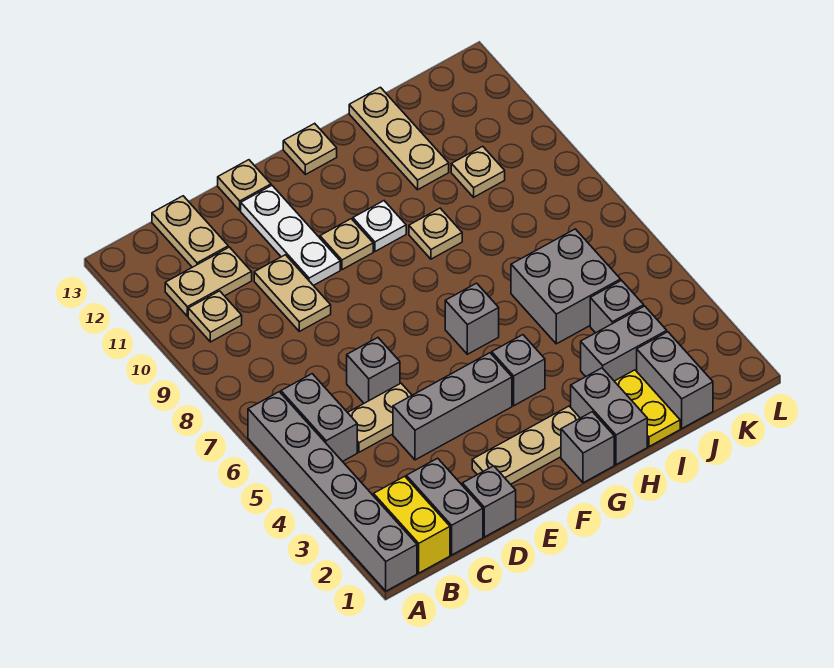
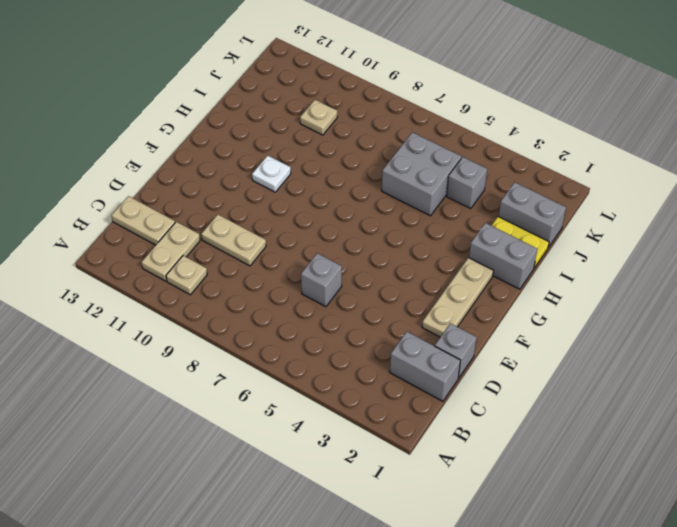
none -> grey brick A1:A6 level 1
none -> yellow brick B1:B2 level 1
none -> grey brick B5:B6 level 1
none -> tan plate C5:D5 level 1

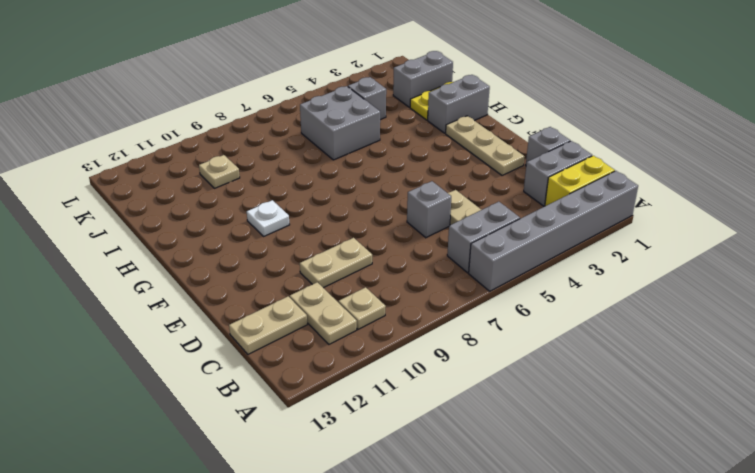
none -> grey brick D4:F4 level 1
none -> white plate E10:E12 level 1
none -> tan plate E13 level 1
none -> tan plate F10 level 1

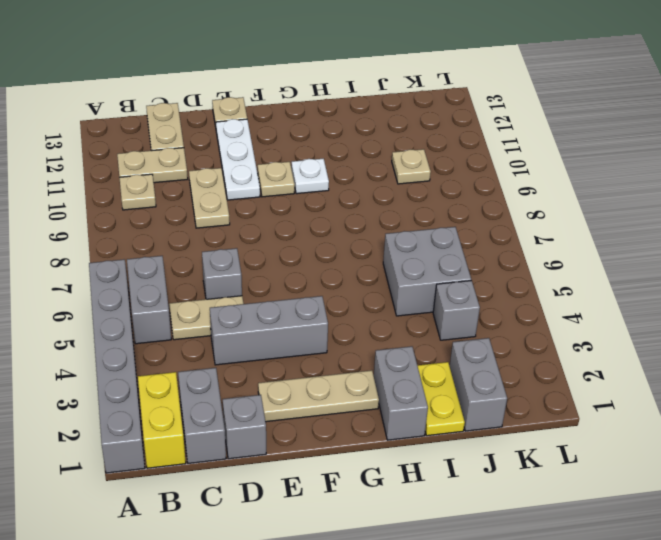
none -> grey brick G1 level 1
none -> grey brick G4 level 1
none -> grey brick G6 level 1
none -> tan plate G13 level 1

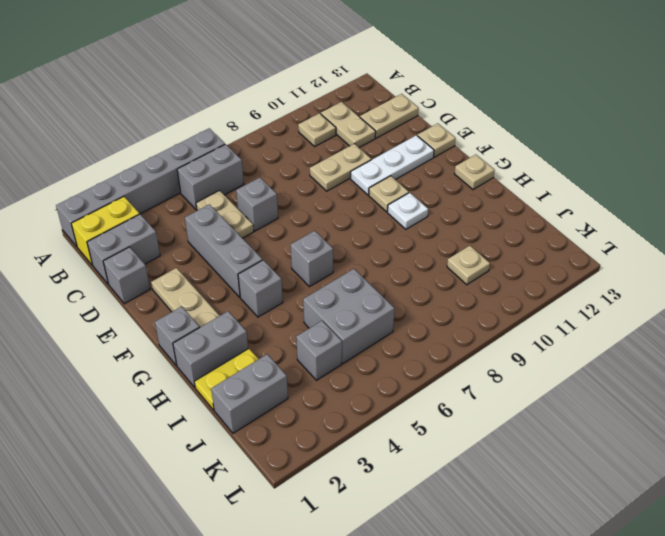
none -> tan plate H9 level 1
none -> grey brick I3:J3 level 1
none -> tan plate I11:I13 level 1

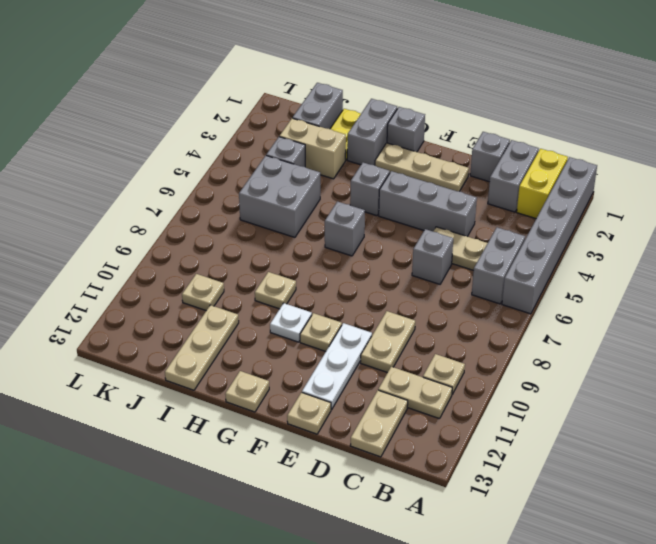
tan brick I3:J3 level 1 -> grey brick I3:J3 level 1

